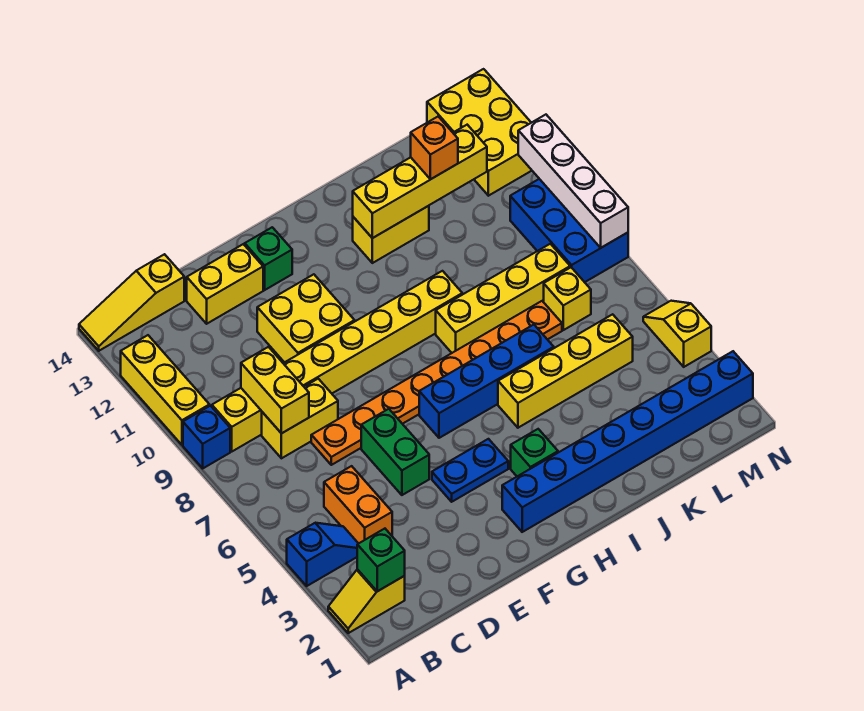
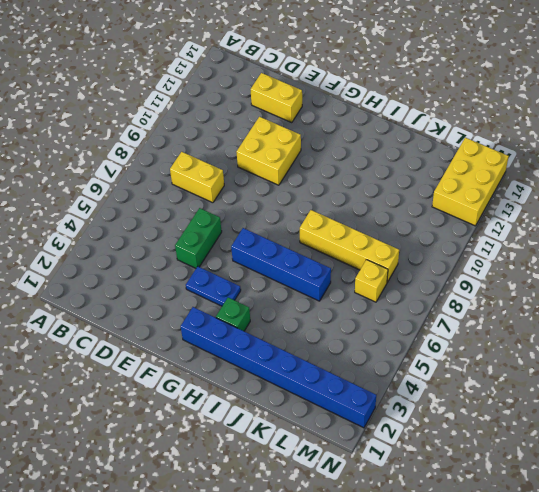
none -> yellow slope A2:B2 level 1 top B
none -> blue slope A4:B4 level 1 top A
none -> blue brick A9 level 1

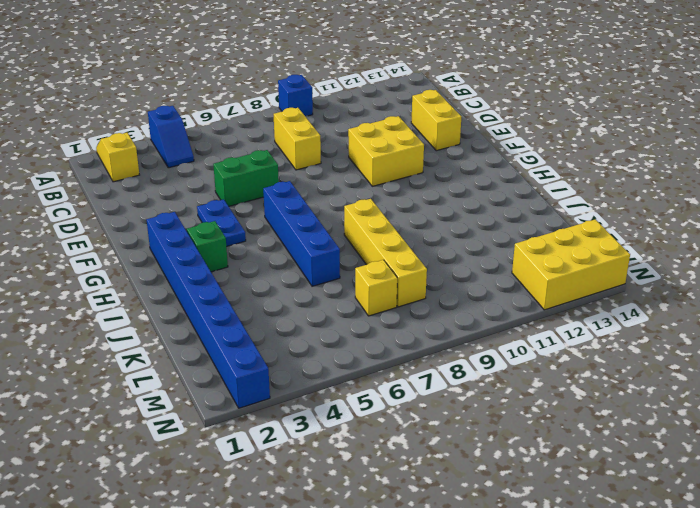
none -> yellow brick A10:A12 level 1
none -> yellow slope A14:C14 level 1 top C
none -> yellow brick B9:I9 level 1

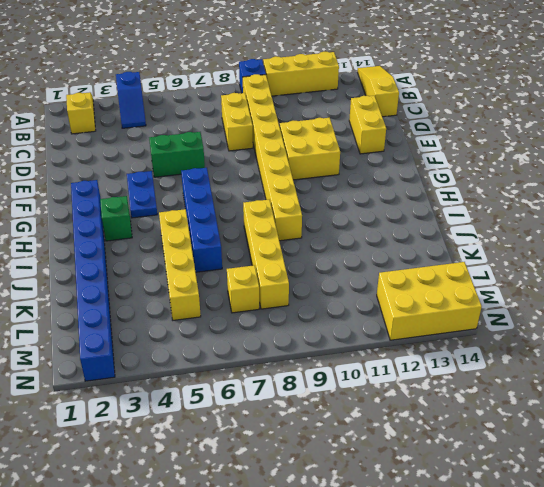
none -> orange brick C4:C5 level 1
none -> orange plate D7:K7 level 1
none -> green brick F13 level 1

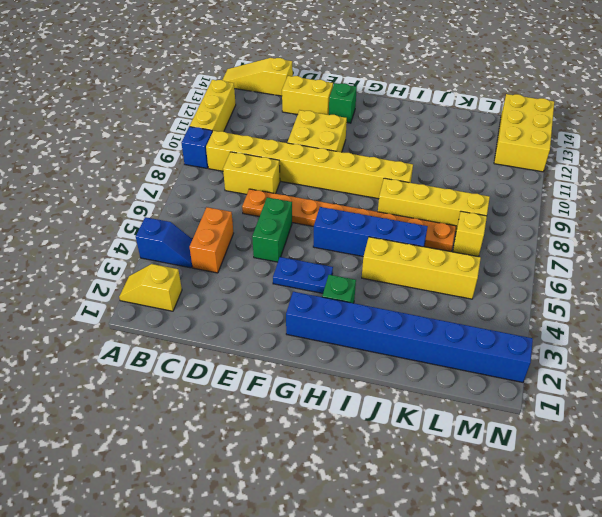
none -> yellow brick I12:J12 level 1
none -> blue brick M8:N10 level 1
none -> yellow slope N4:N5 level 1 top 4

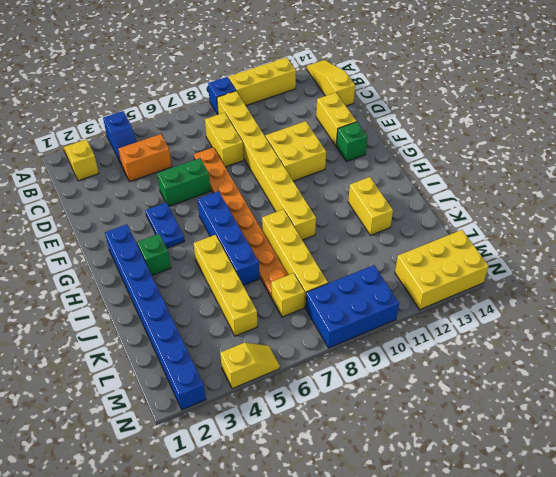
none -> green brick B2 level 2
none -> yellow brick C8:C9 level 2
none -> yellow brick I12:L12 level 2

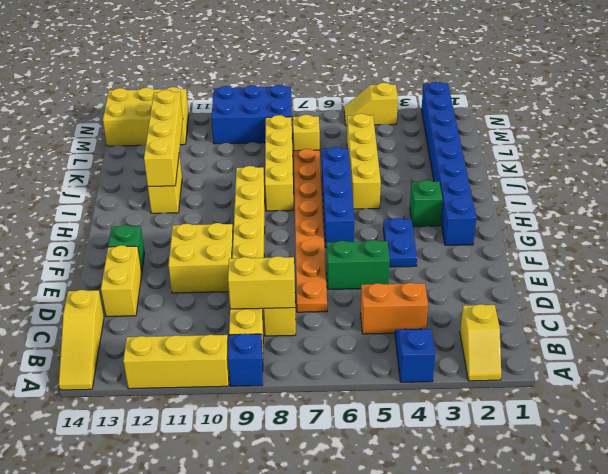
none -> green brick B2 level 2
none -> white brick N8:N11 level 2
none -> orange brick K12 level 3

